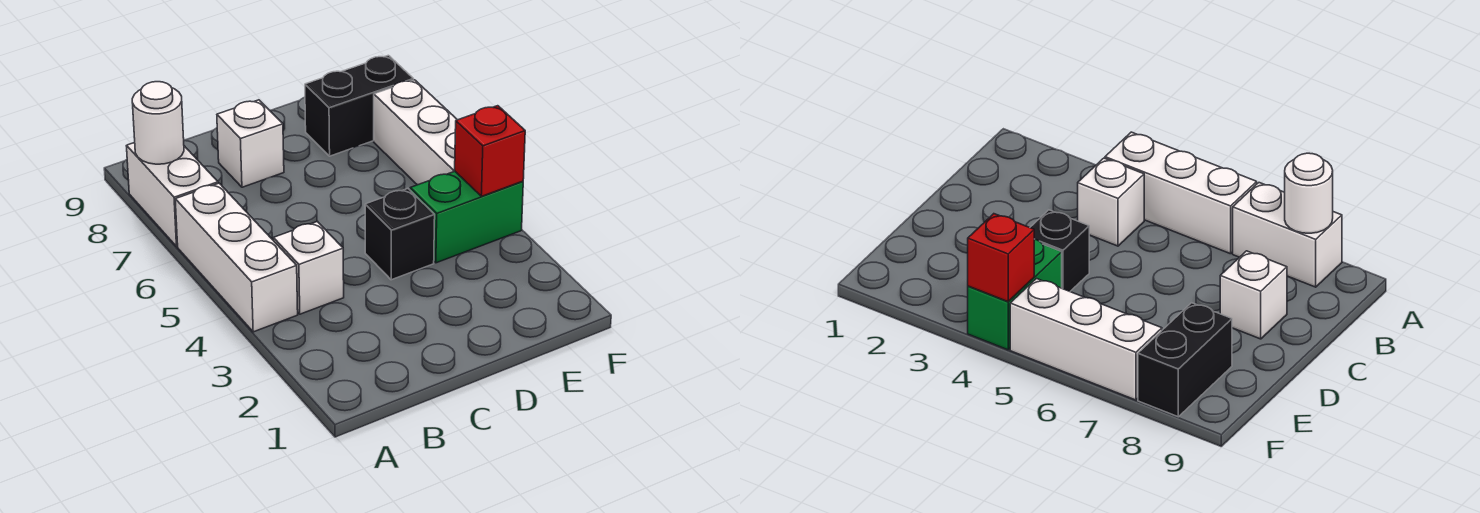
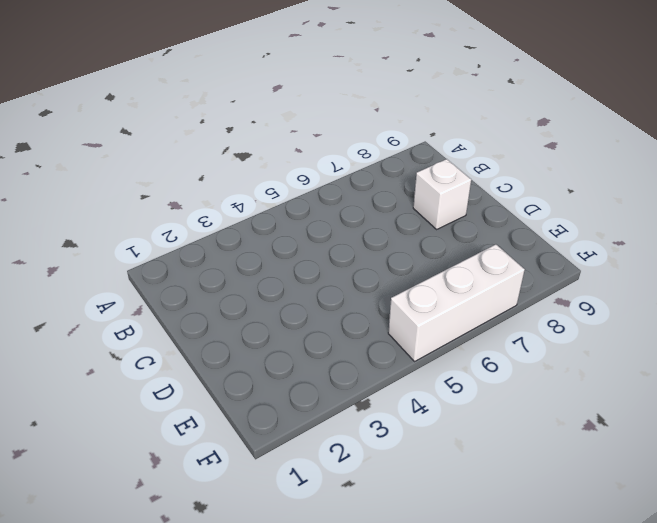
none -> white brick A4:A6 level 1
none -> white brick A7:A8 level 1

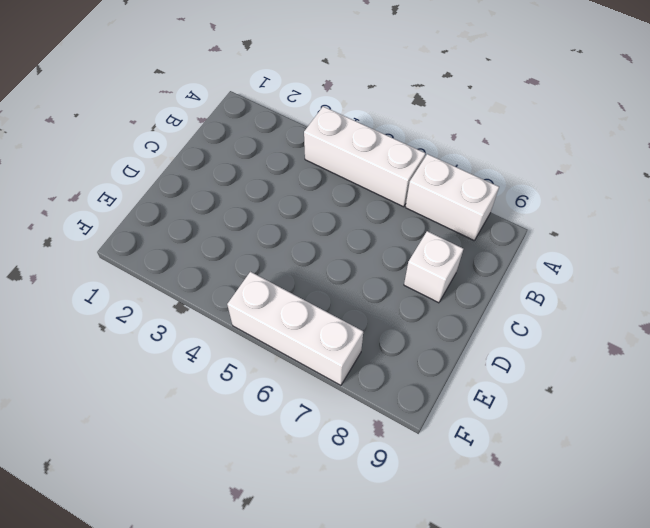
none -> white brick B4 level 1
none -> black brick D4 level 1

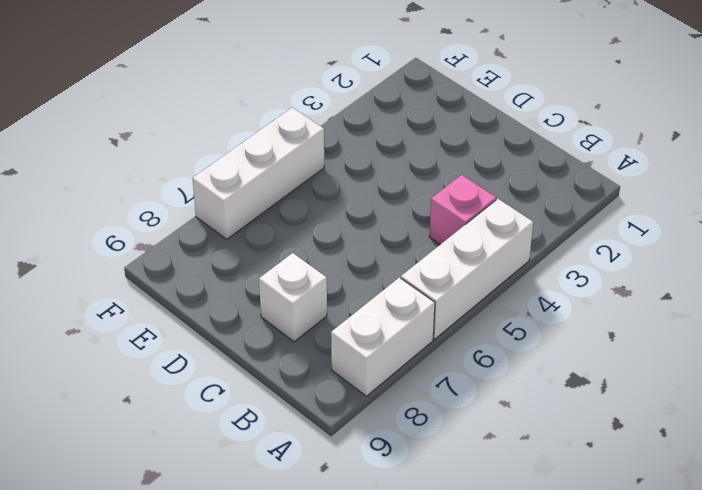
pink brick B4 level 1 -> white brick B4 level 1
none -> black brick D4 level 1
none -> green brick E4:F4 level 1

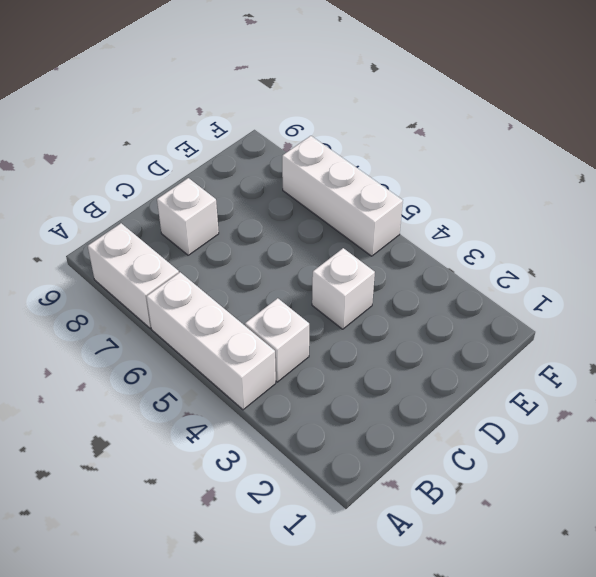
white brick D4 level 1 -> black brick D4 level 1
none -> green brick E4:F4 level 1
none -> black brick E8:F8 level 1

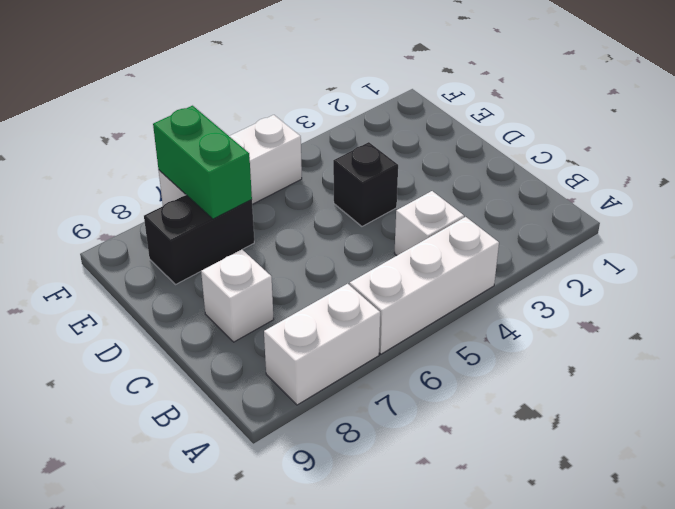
black brick E7:E8 level 1 -> black brick E8:F8 level 1
green brick E7:F7 level 2 -> green brick E4:F4 level 1
none -> white round brick A8 level 2
none -> red brick F4 level 2

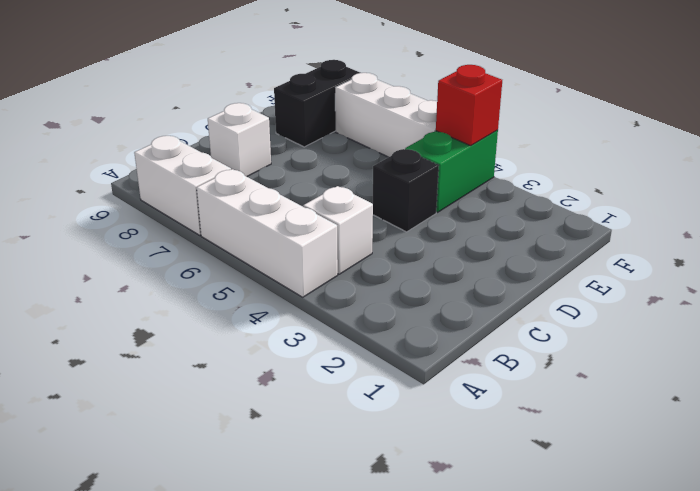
none -> white round brick A8 level 2

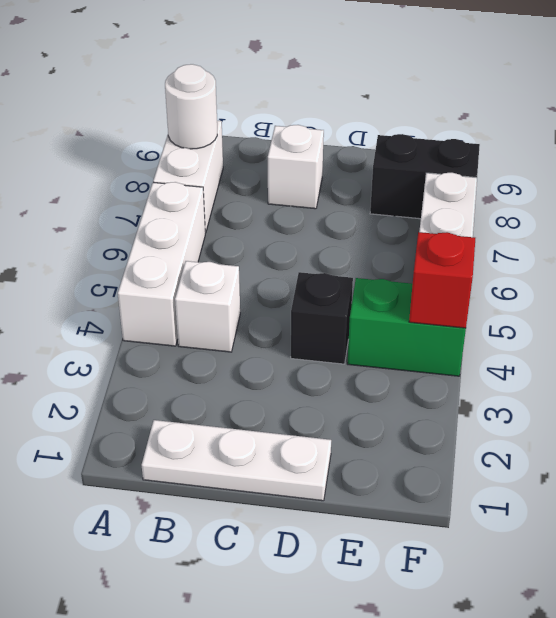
white plate B1:D1 level 1 -> none

